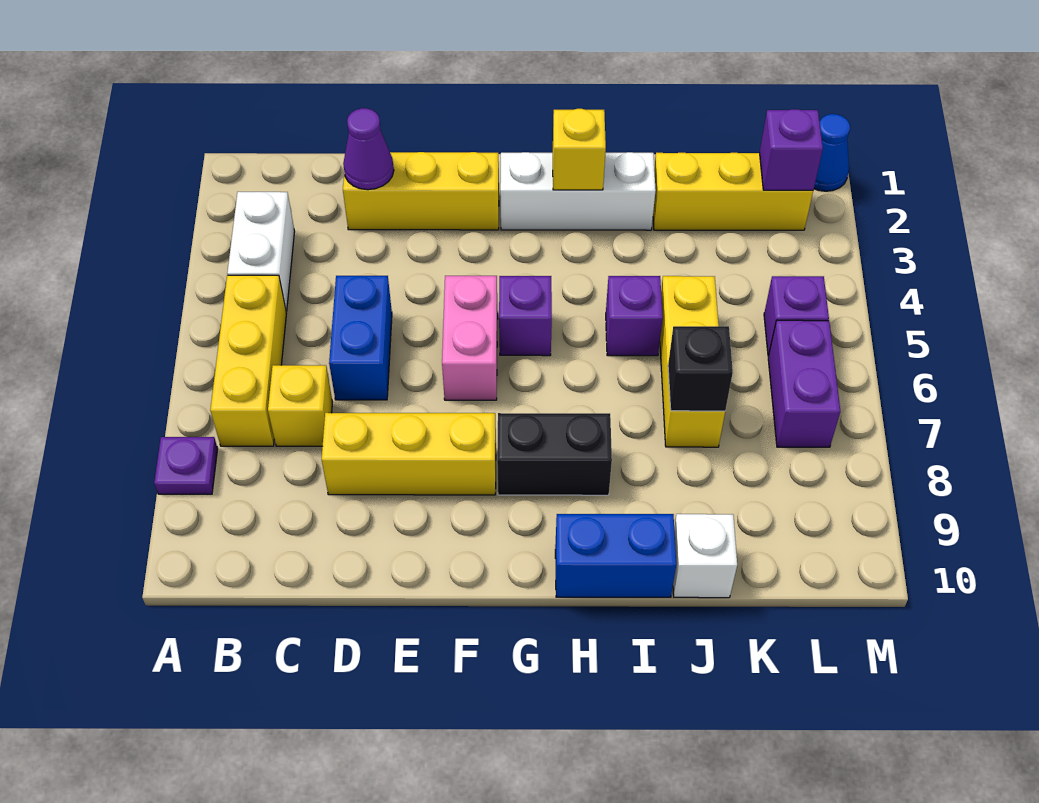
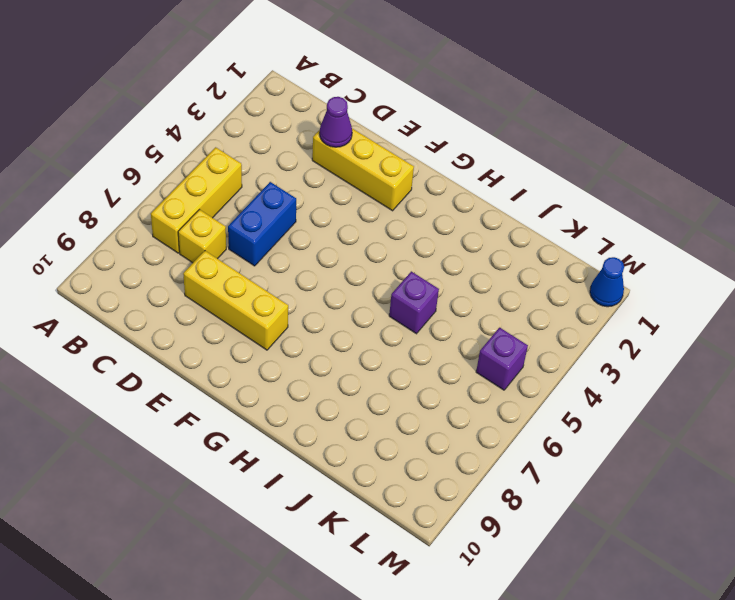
none -> purple plate A8 level 1
none -> white brick B3:B4 level 1
none -> pink brick F5:F6 level 1

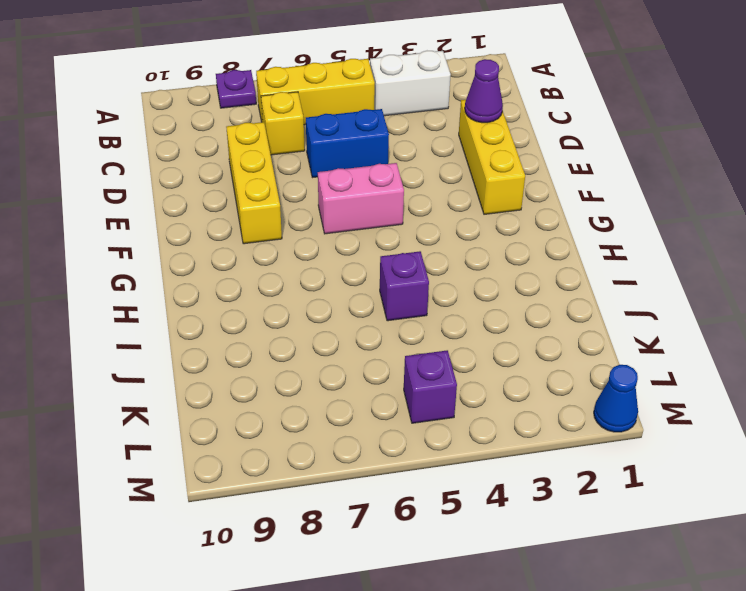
none -> white brick G2:I2 level 1
none -> purple brick G5 level 1
none -> black brick G8:H8 level 1

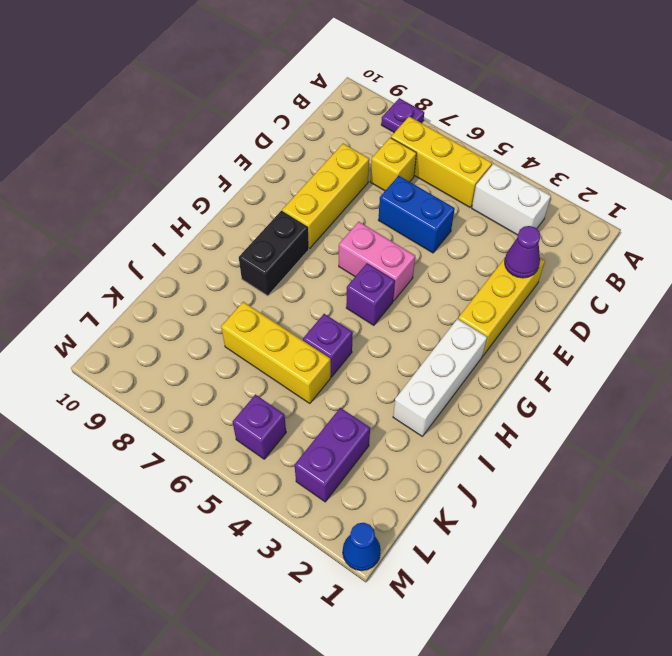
purple brick K3:L3 level 1 -> purple brick L6:L7 level 1
none -> blue brick H10:I10 level 1
none -> yellow brick J2:L2 level 1
none -> white brick J10 level 1

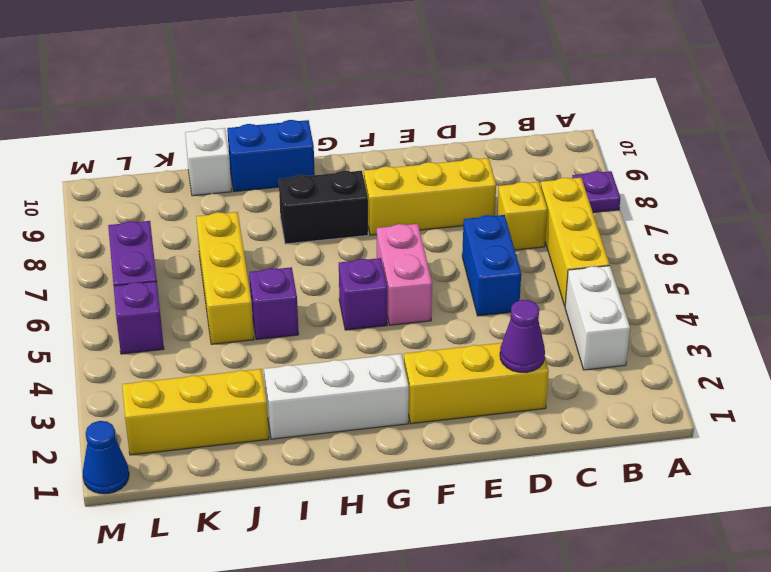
none -> yellow brick H2 level 2
none -> black brick J7 level 2
none -> purple brick L2 level 2

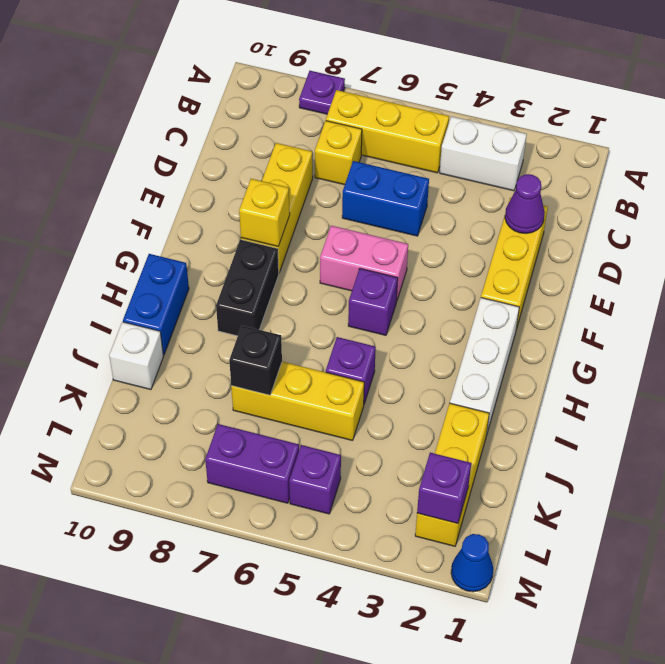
yellow brick F8 level 2 -> yellow brick H2 level 2

